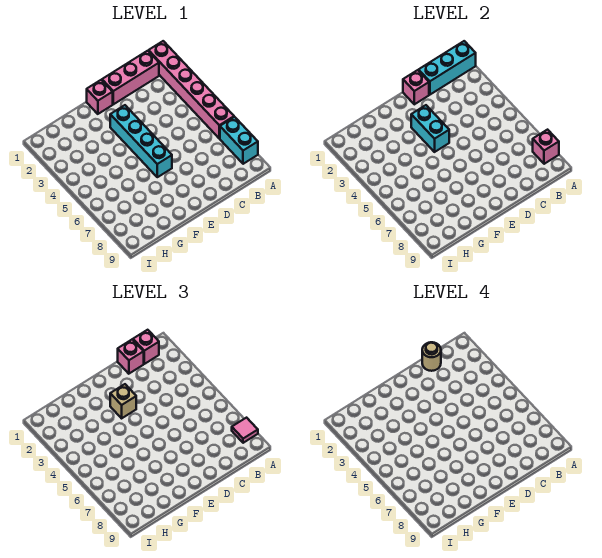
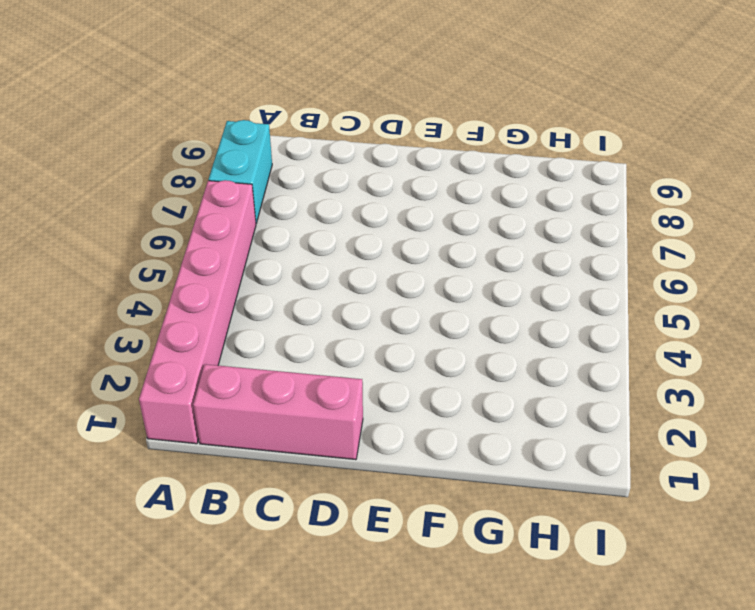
none -> pink brick E1 level 1
none -> cyan brick E3:E6 level 1
none -> cyan brick A1:C1 level 2

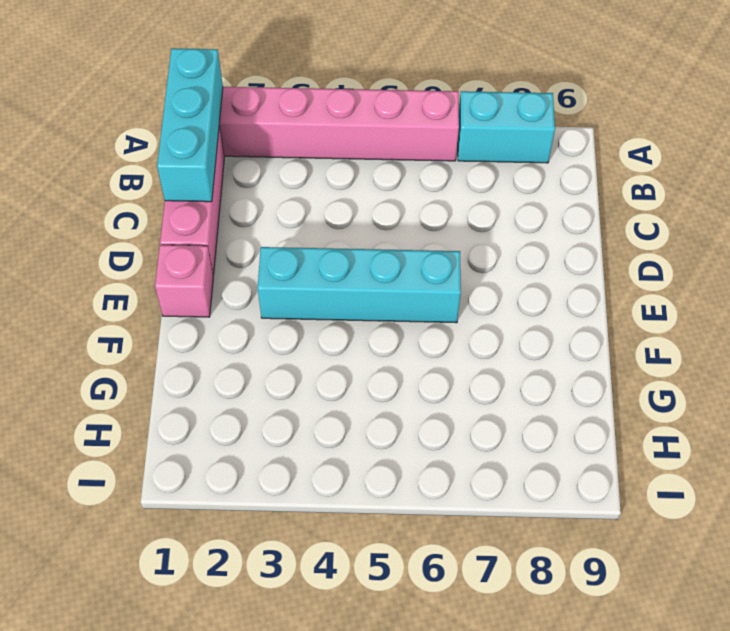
none -> pink brick A8 level 2
none -> pink brick D1 level 2
none -> cyan brick E3:E4 level 2

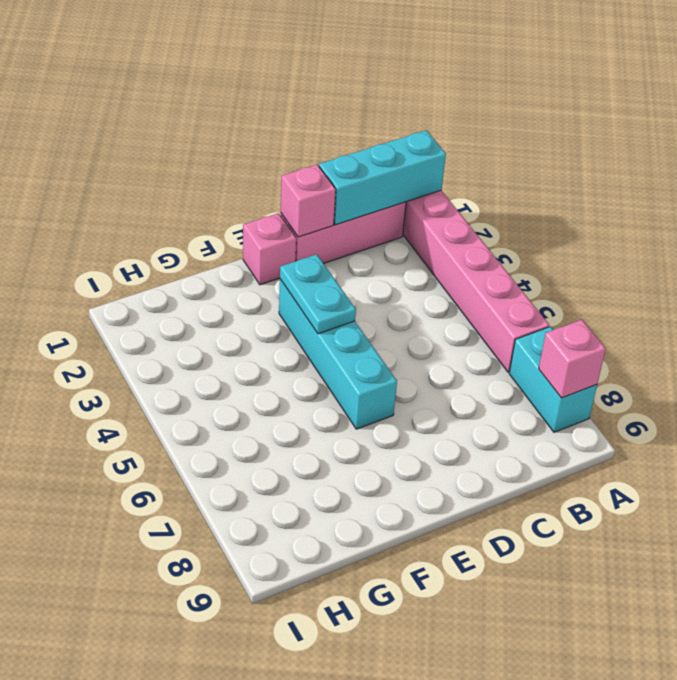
cyan plate E3:E4 level 2 -> cyan brick E3:E4 level 2
none -> pink tile A8 level 3
none -> pink brick B1 level 3
none -> pink brick C1 level 3

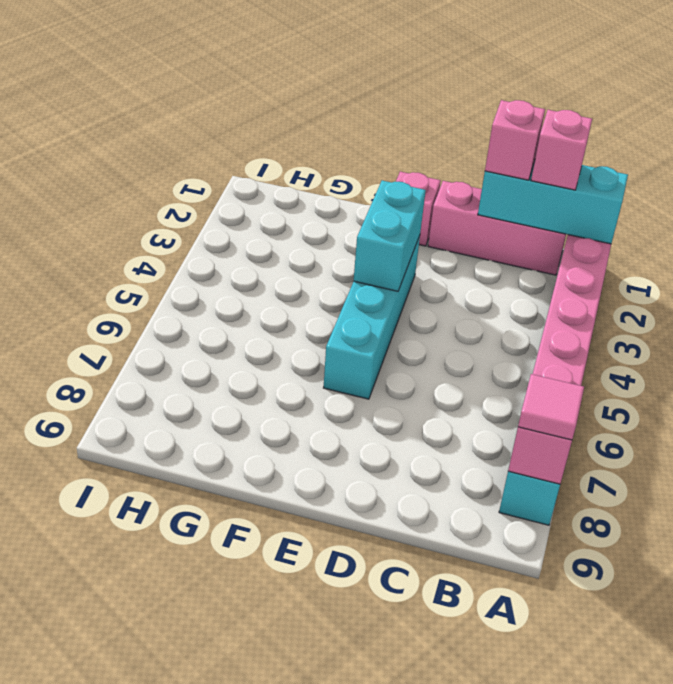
none -> pink brick D1 level 2
none -> tan brick E3 level 3
none -> tan round brick C1 level 4

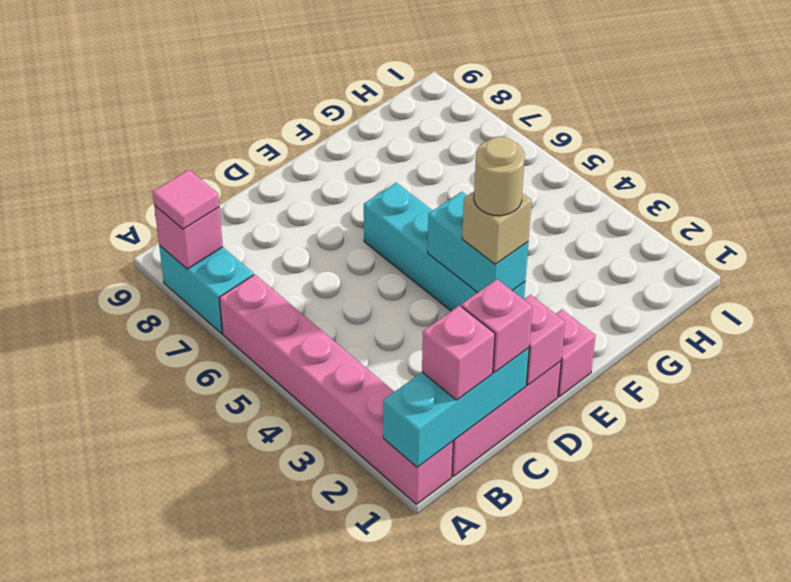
tan round brick E3 level 4 -> tan round brick C1 level 4

